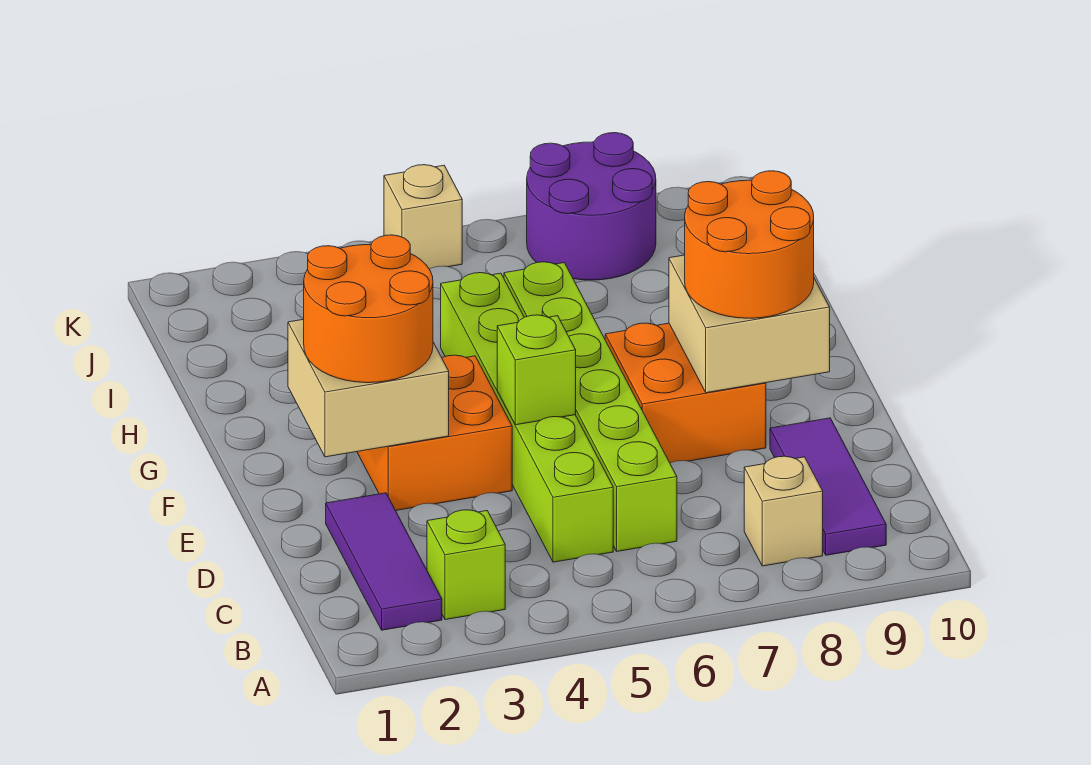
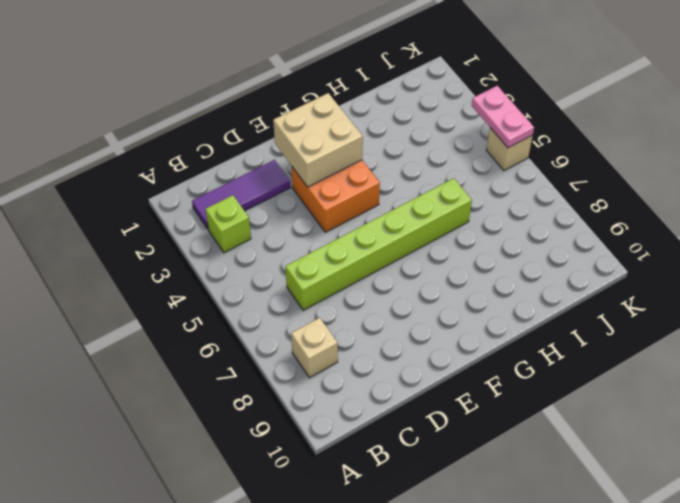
pink plate K4:K5 level 2 -> none
none -> purple tile B9:D9 level 1
none -> lime brick C5:H5 level 1
none -> orange brick E7:F8 level 1

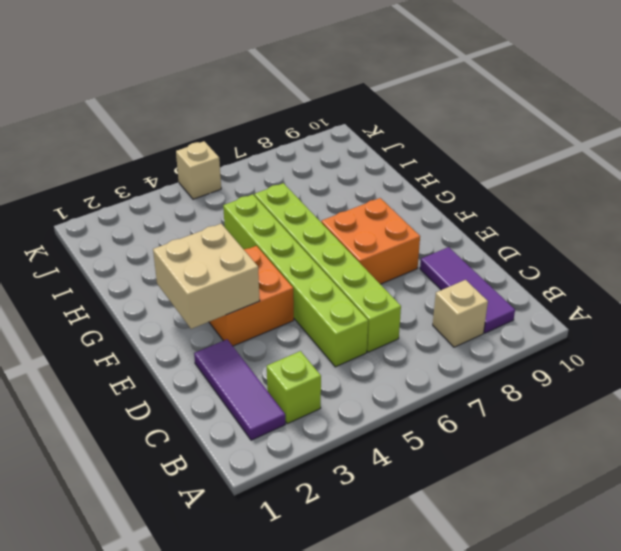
none -> purple round brick J7:K8 level 1
none -> lime brick E5 level 2
none -> tan brick E8:F9 level 2

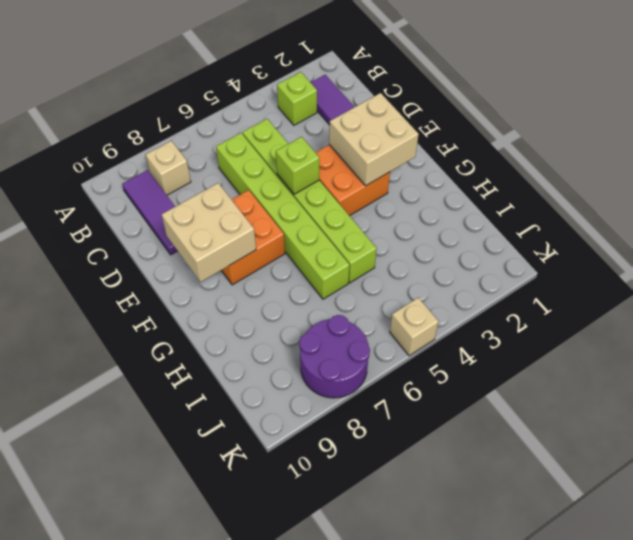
none -> orange round brick E2:F3 level 3
none -> orange round brick E8:F9 level 3

